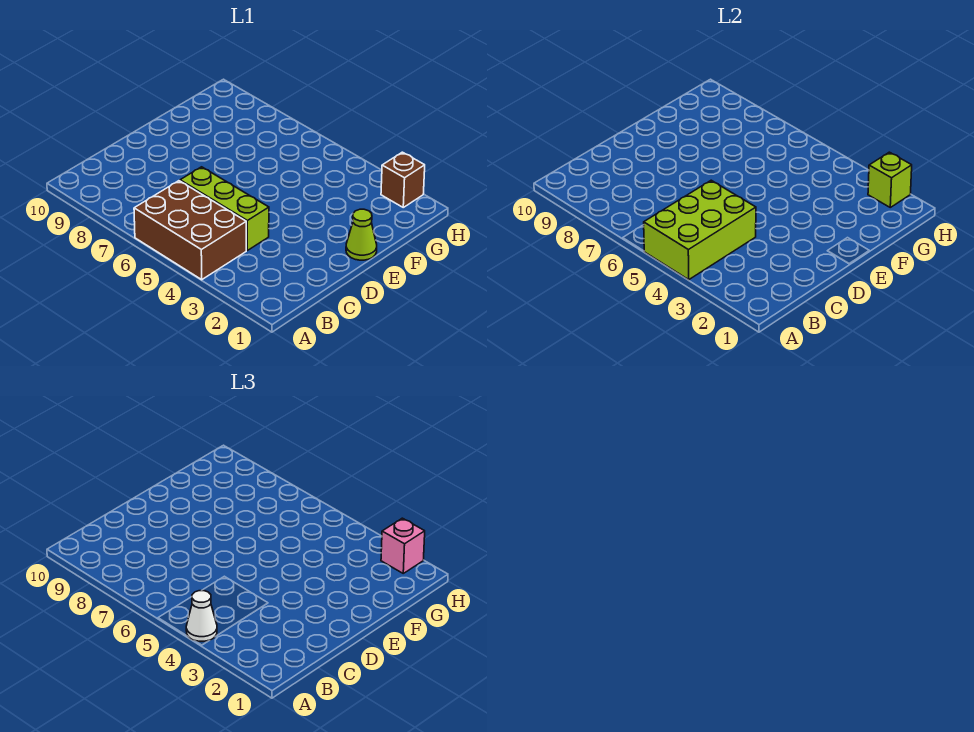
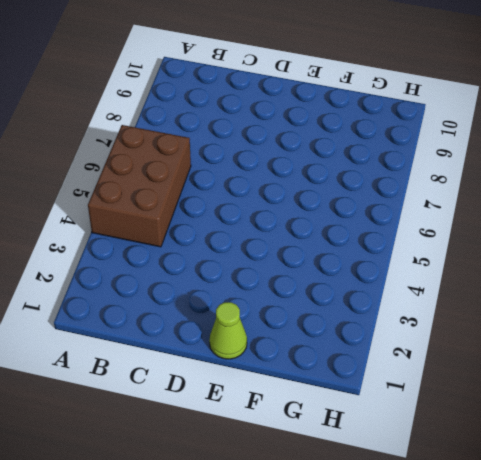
none -> lime brick C4:C6 level 1
none -> brown brick H2 level 1

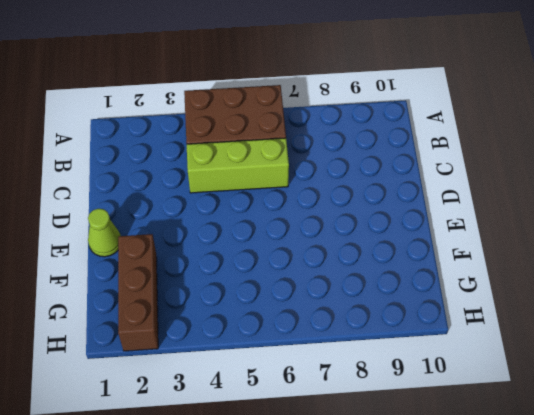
brown brick F2:H2 level 1 -> brown brick H2 level 1
none -> lime brick A4:C5 level 2
none -> lime brick H2 level 2

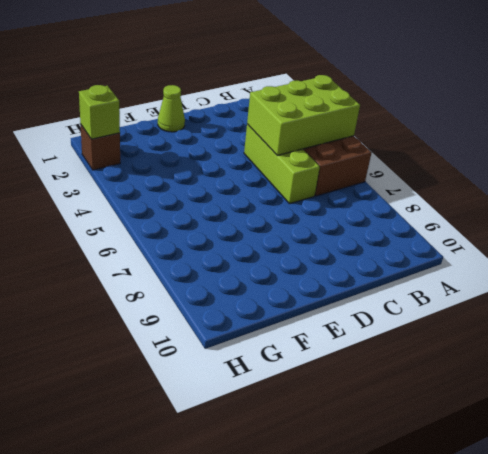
none -> white cone A4 level 3
none -> pink brick H2 level 3

